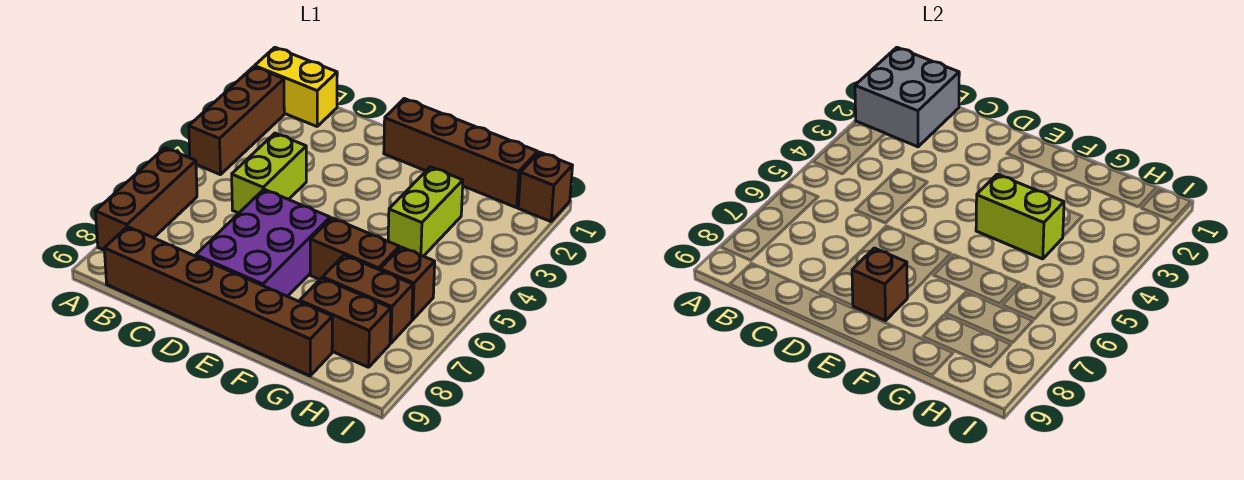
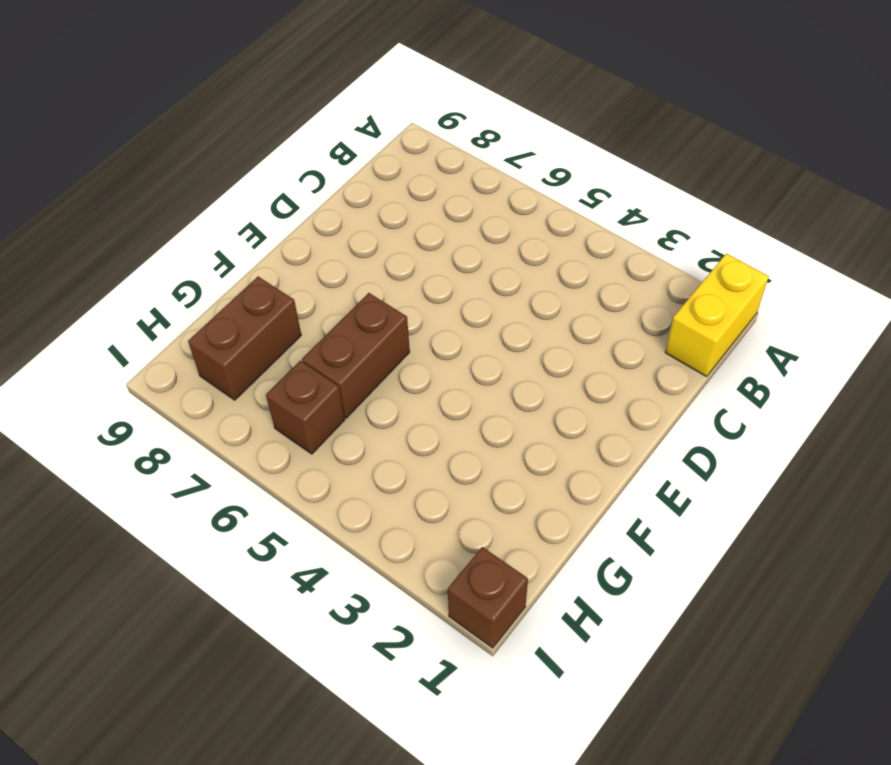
none -> brown brick A2:A4 level 1
none -> brown brick A6:A8 level 1
none -> brown brick B9:G9 level 1

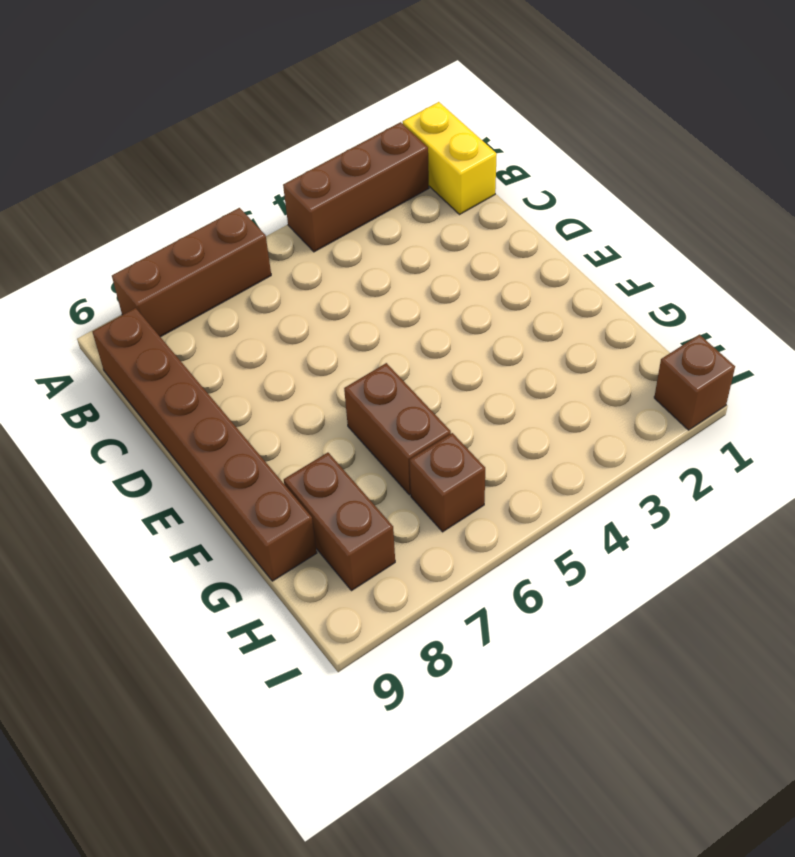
none -> lime brick C4:C5 level 1
none -> purple brick D6:E8 level 1
none -> brown brick E1:H1 level 1

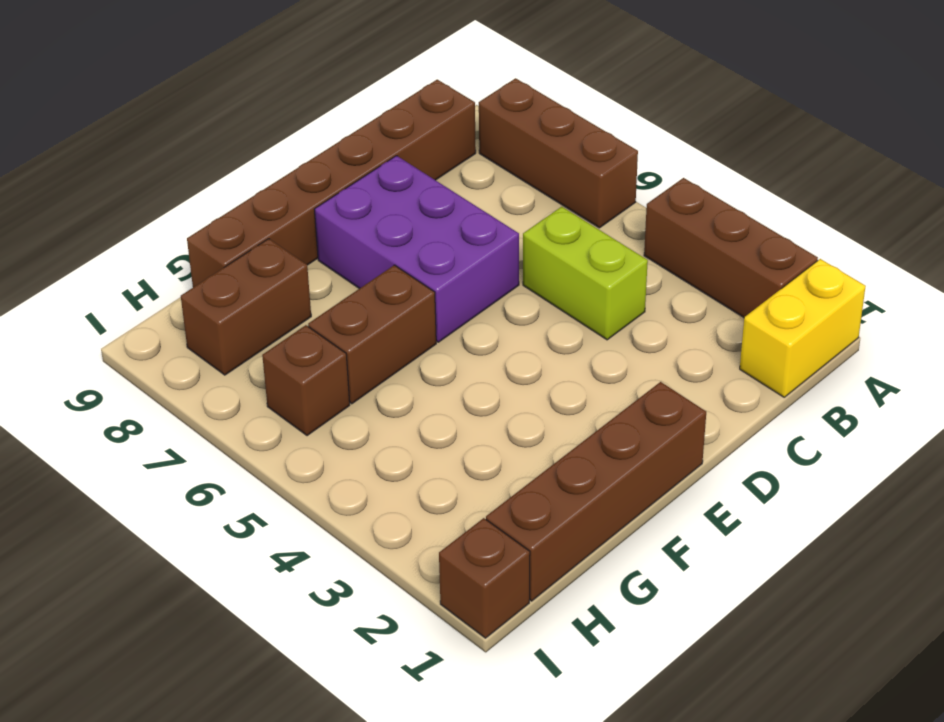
none -> lime brick G3:G4 level 1
none -> brown brick G7:H7 level 1
none -> grey brick A1:B2 level 2

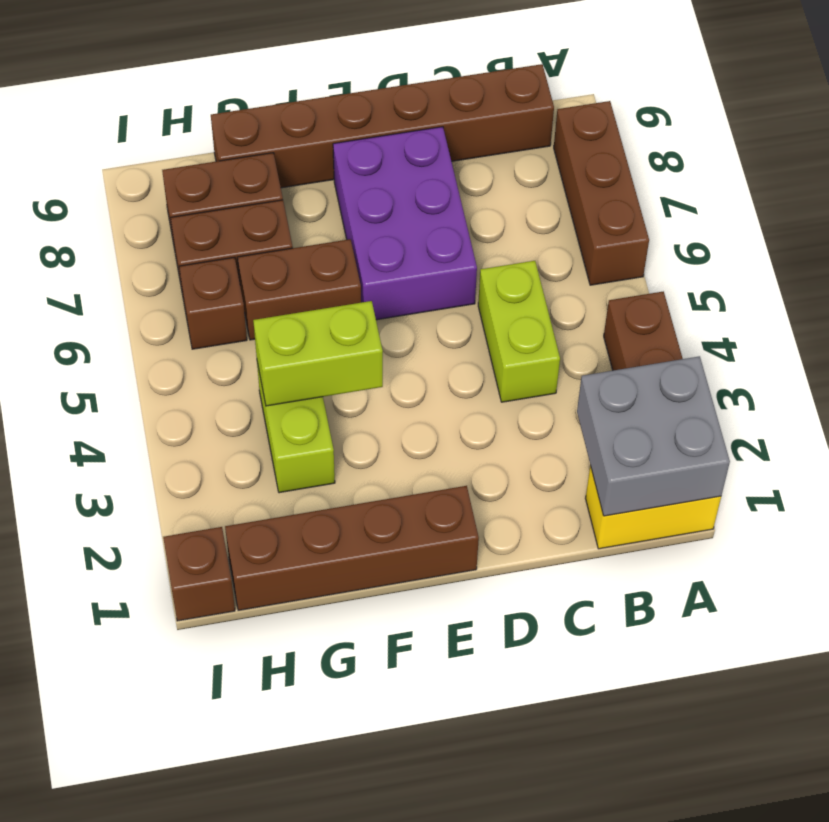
none -> brown brick E8 level 2

